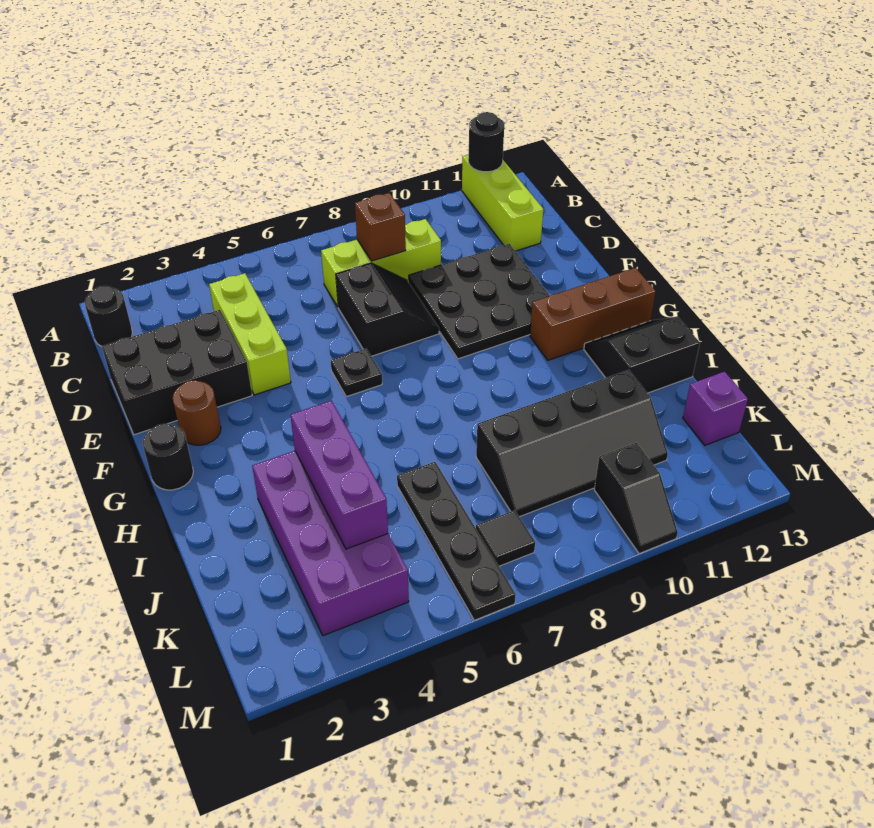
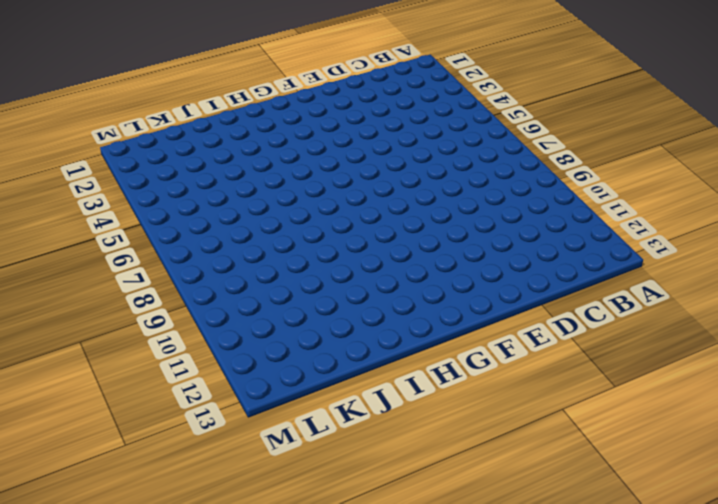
none -> lime brick A12:C12 level 1
none -> black round brick B1 level 1
none -> lime brick C4:E4 level 1

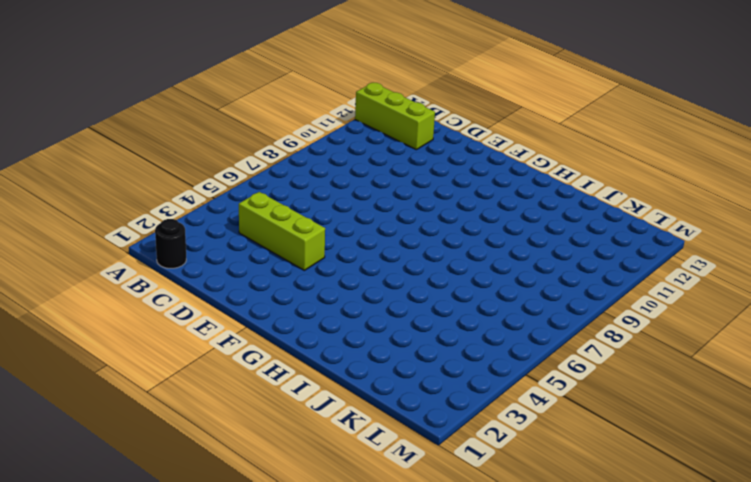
none -> lime brick C7:C9 level 1
none -> black brick D1:E3 level 1
none -> black slope D7:E8 level 1 top 7

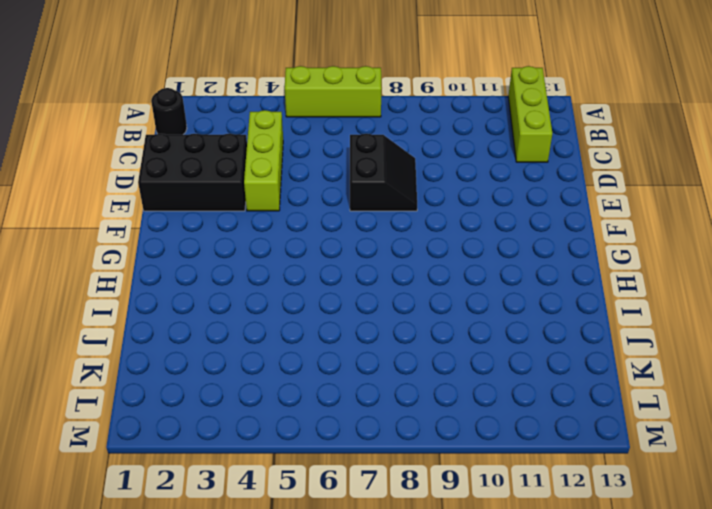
lime brick A5:A7 level 1 -> lime brick C7:C9 level 1
none -> black plate D9:F11 level 1
none -> brown round brick F2 level 1
none -> black plate F6 level 1

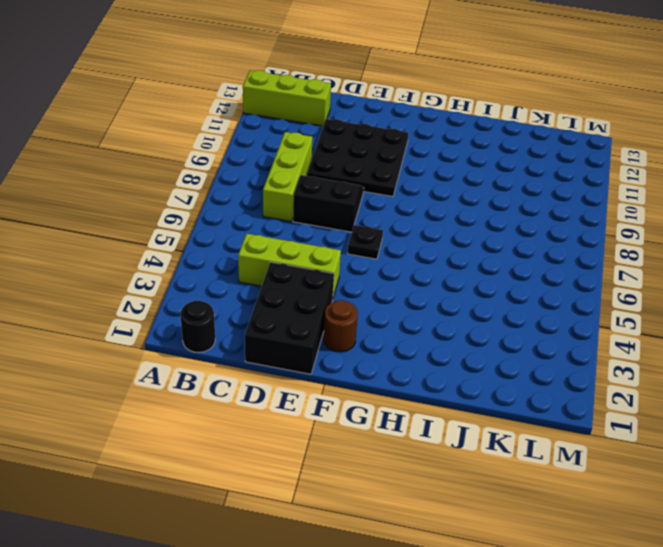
none -> black round brick G1 level 1
none -> brown brick G11:G13 level 1
none -> black slope H12:I13 level 1 top I

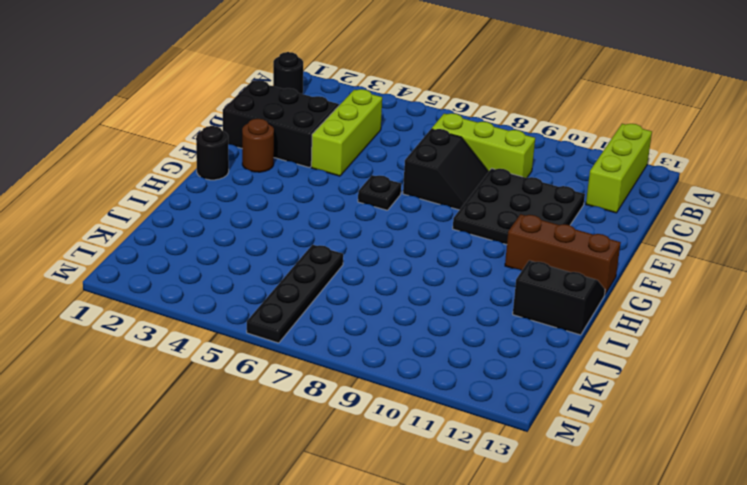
none -> purple brick I3:L4 level 1
none -> black slope J8:K11 level 1 top J
none -> purple brick K13 level 1

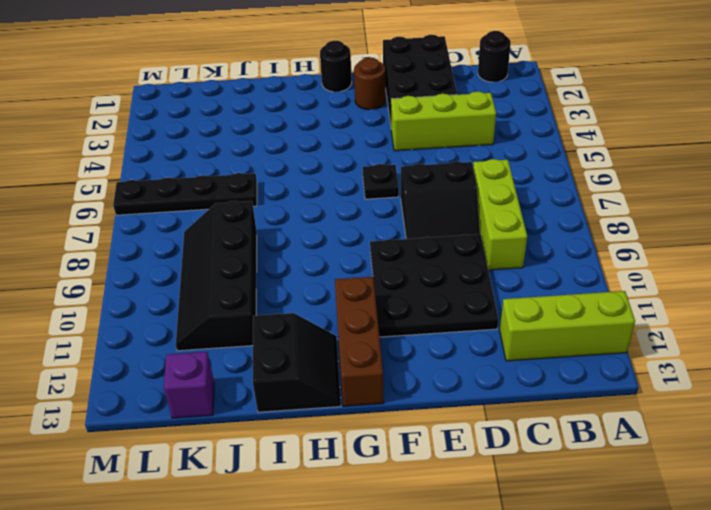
none -> purple brick I3:L4 level 1
none -> black tile L7 level 1
none -> black slope L10:M10 level 1 top L

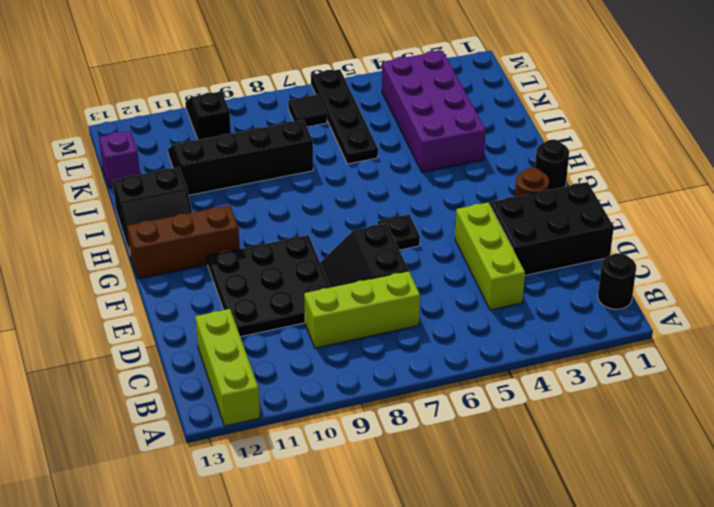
none -> black round brick A12 level 2
none -> brown brick C8 level 2
none -> purple brick I4:K4 level 2

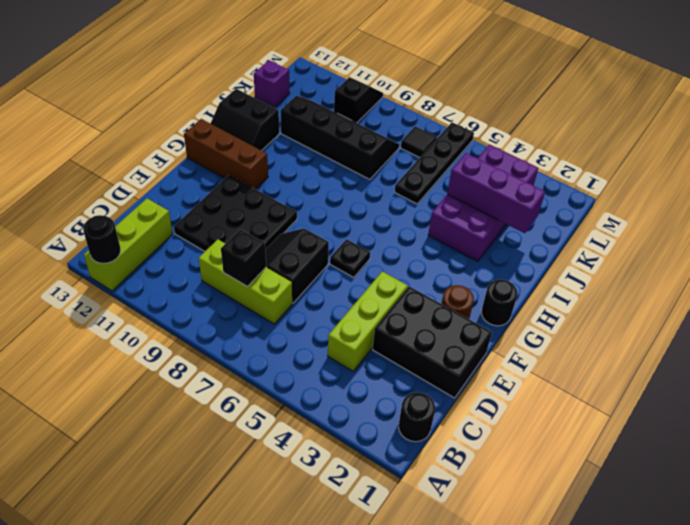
black brick C8 level 2 -> brown brick C8 level 2
purple brick J2:J4 level 2 -> purple brick I4:K4 level 2

